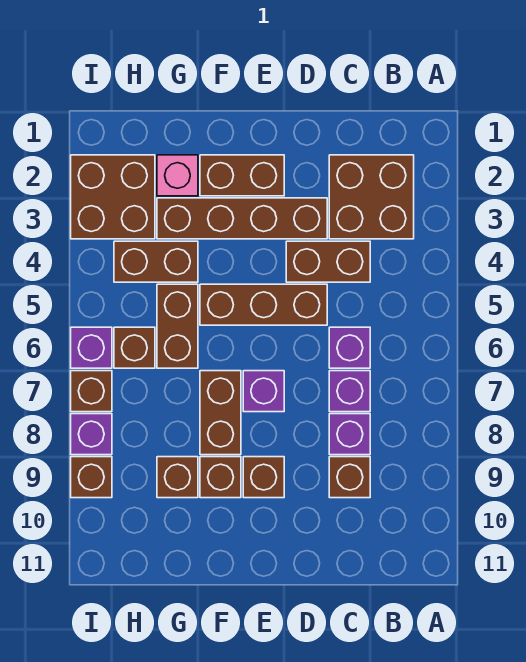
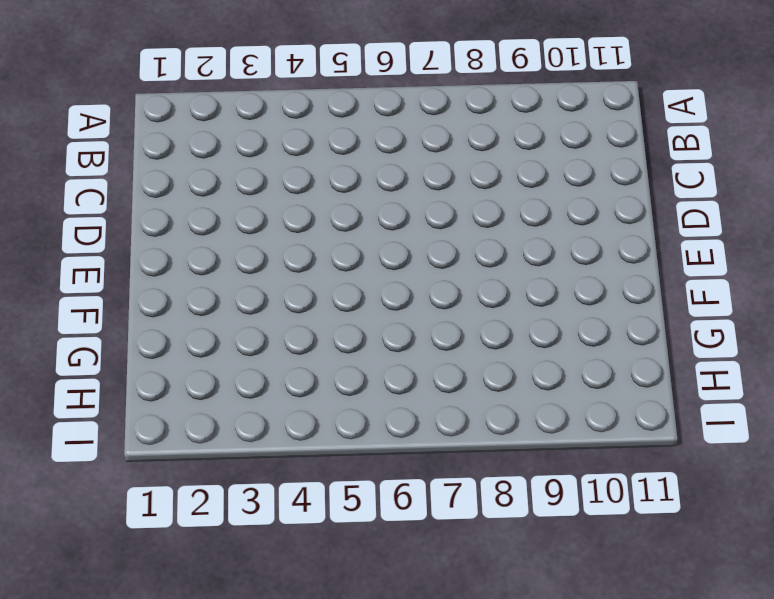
none -> brown brick B2:C3 level 1
none -> brown brick C4:D4 level 1
none -> purple brick C6 level 1

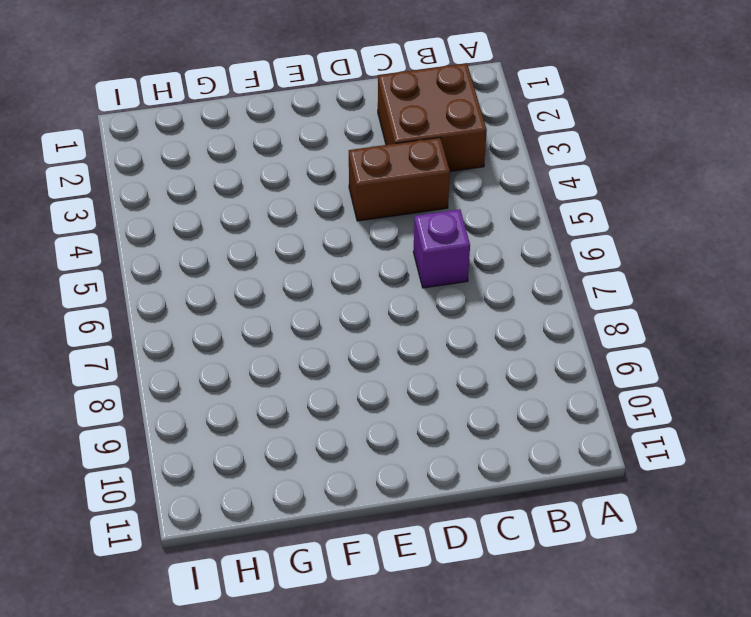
none -> purple brick C7 level 1
none -> purple brick C8 level 1
none -> brown brick C9 level 1

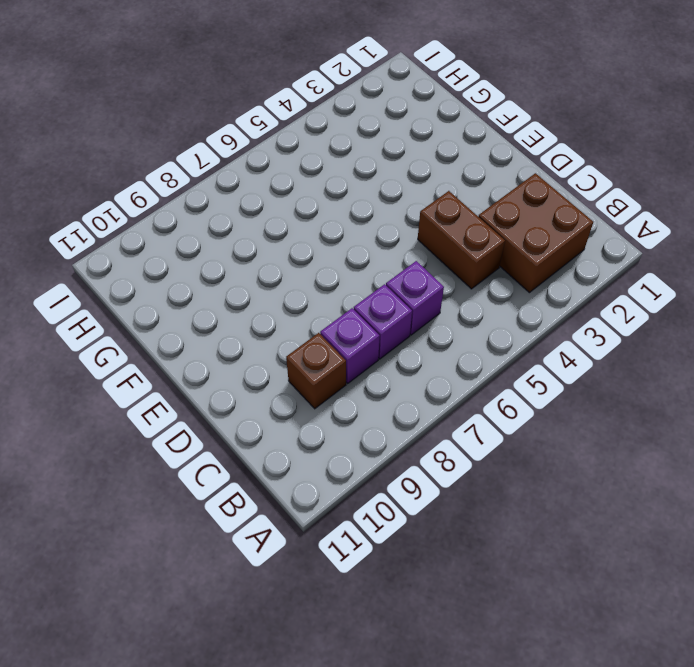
none -> brown brick D3:G3 level 1
none -> brown brick D5:F5 level 1
none -> brown brick E2:F2 level 1

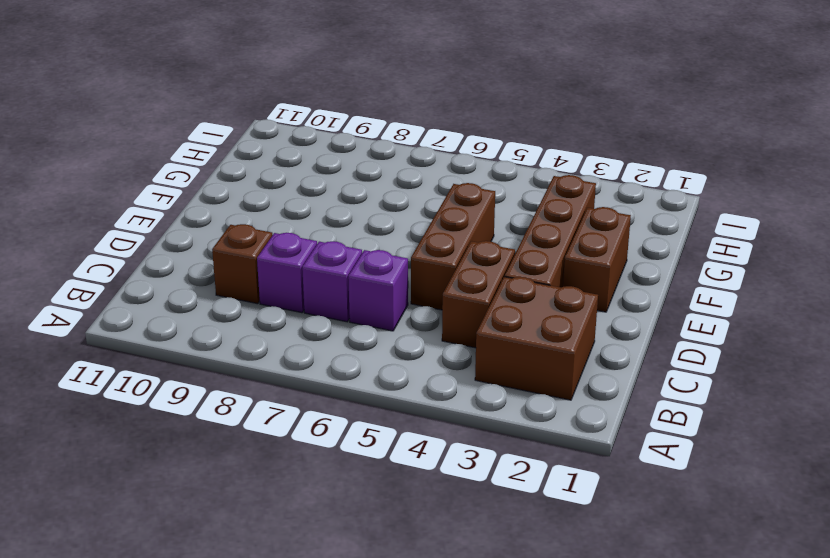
none -> purple brick E7 level 1
none -> brown brick E9 level 1
none -> brown brick F7:F8 level 1

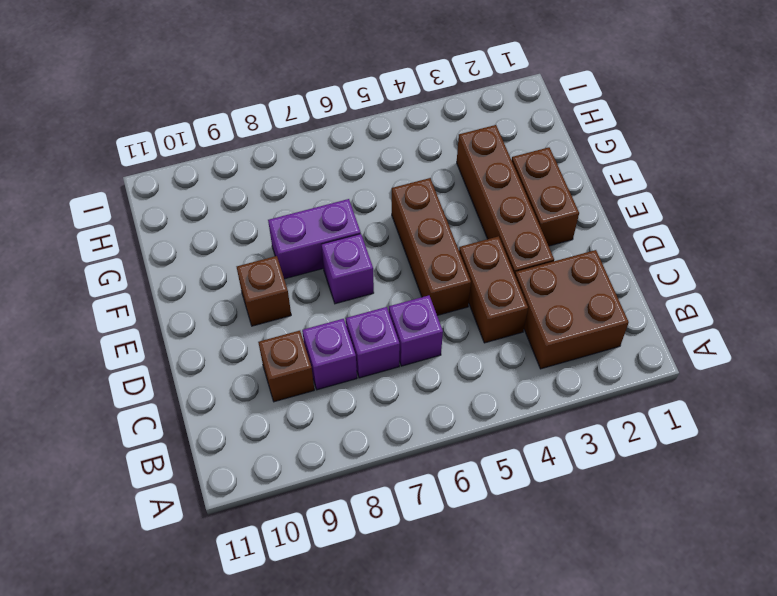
purple brick F7:F8 level 1 -> brown brick F7:F8 level 1
none -> brown brick F9 level 1
none -> pink brick G2 level 1
none -> brown brick G4:H4 level 1

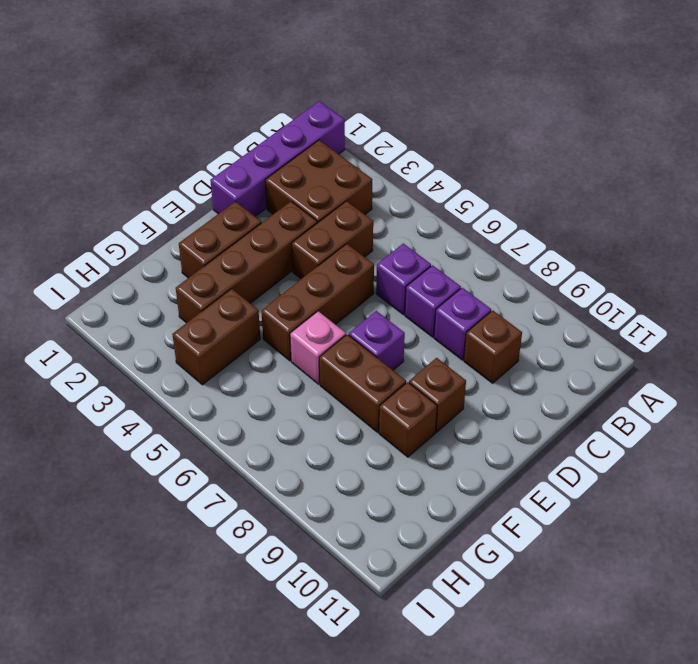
purple brick A1:D1 level 1 -> none
pink brick F6 level 1 -> pink brick G2 level 1
none -> brown brick G5:G6 level 1
none -> brown brick G9 level 1
none -> brown brick H2:I3 level 1

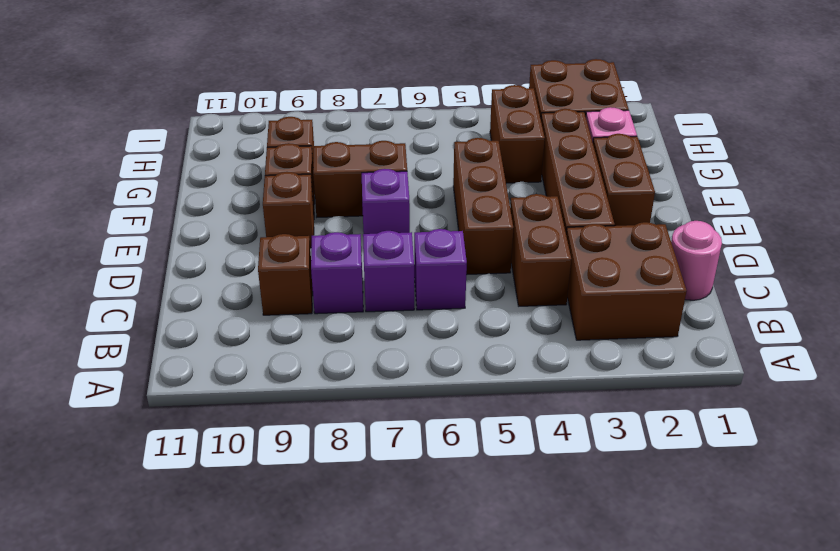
pink round brick C1 level 1 -> none
none -> brown brick G5:G6 level 1
none -> brown brick H6 level 1
none -> purple brick I6 level 1

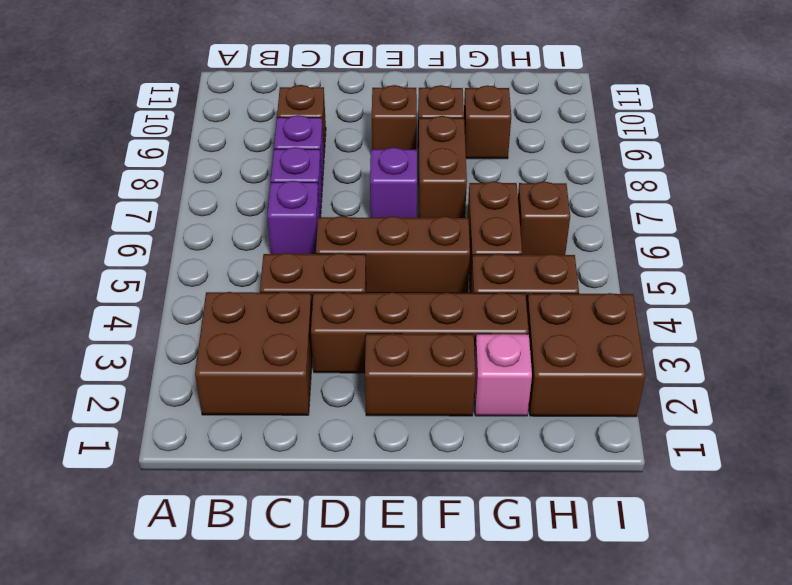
none -> purple brick I6 level 1
none -> brown brick I7 level 1
none -> purple brick I8 level 1

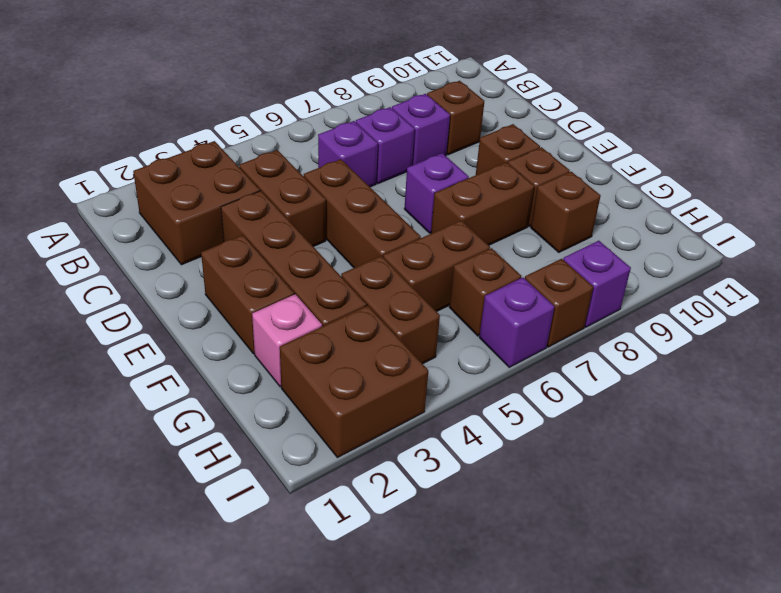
none -> brown brick I9 level 1

